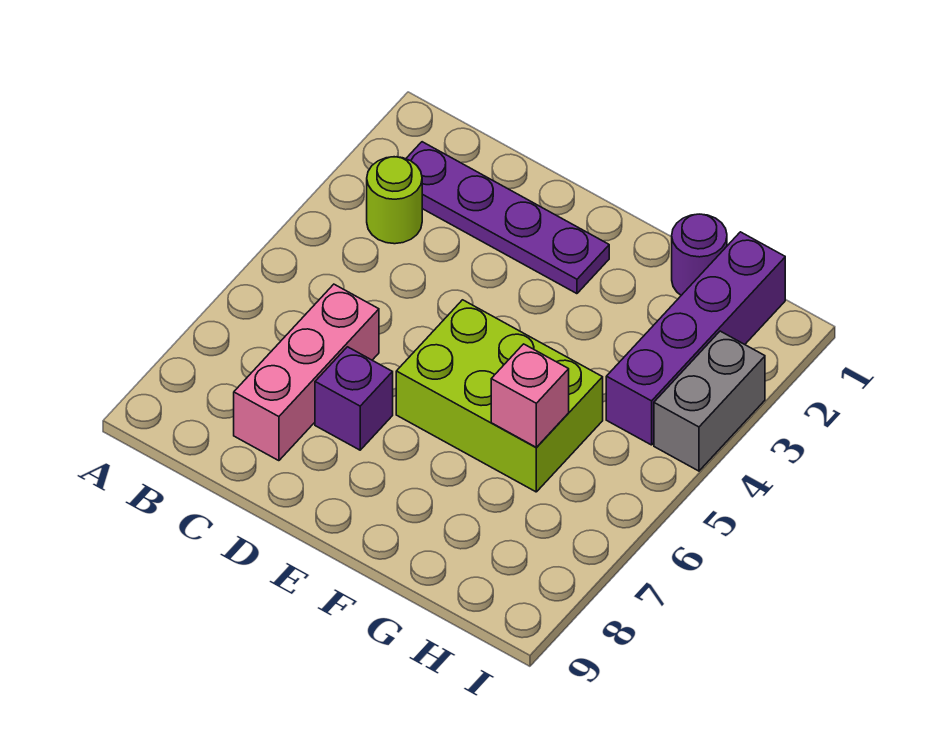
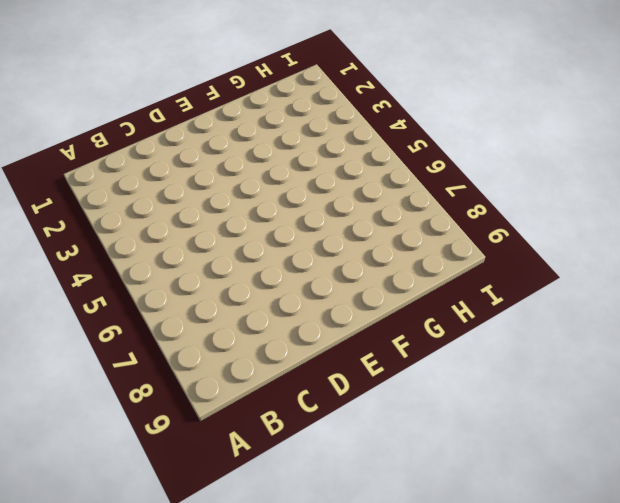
none -> purple plate B2:E2 level 1
none -> lime round brick B3 level 1

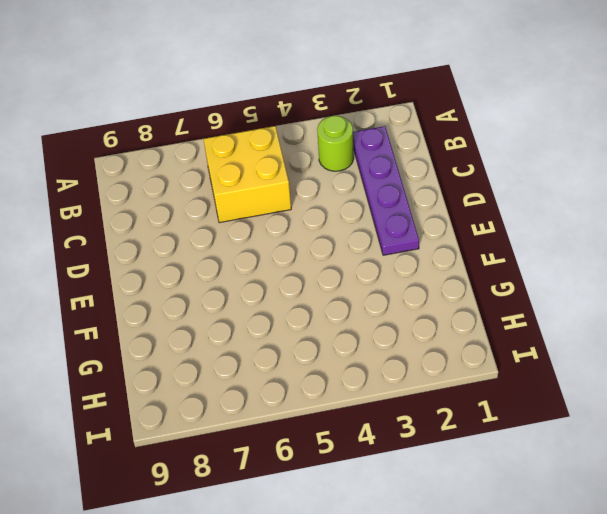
yellow brick B5:C6 level 1 -> pink brick C6:C8 level 1
none -> purple brick D7 level 1
none -> lime brick E5:G6 level 1

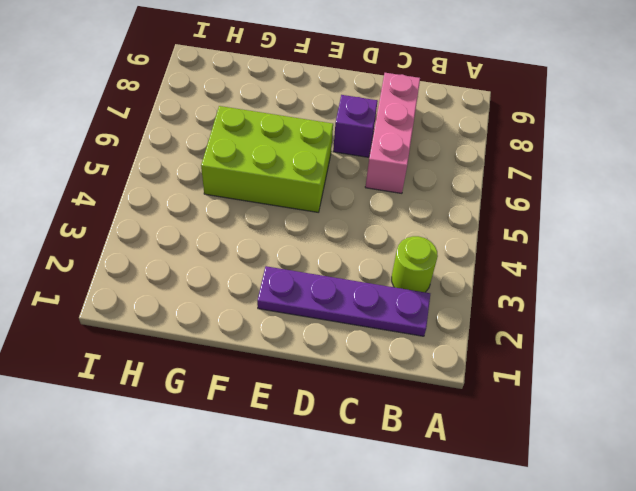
none -> purple round brick G1 level 1
none -> purple brick H1:H4 level 1

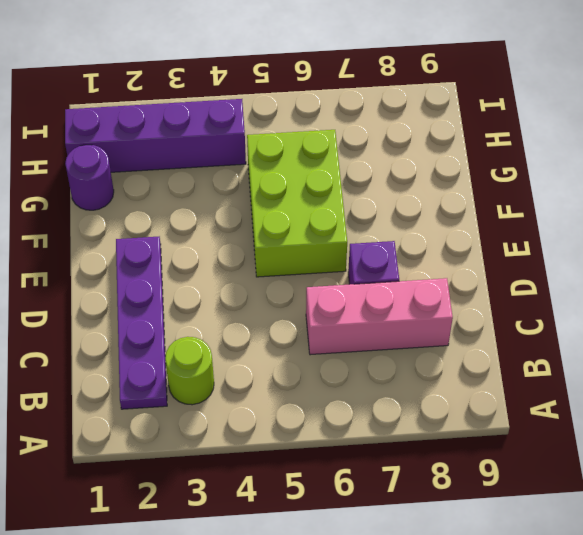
none -> grey brick I3:I4 level 1
none -> pink brick G6 level 2

